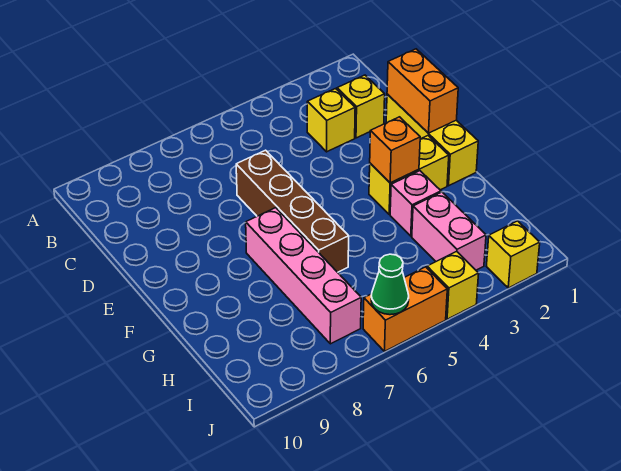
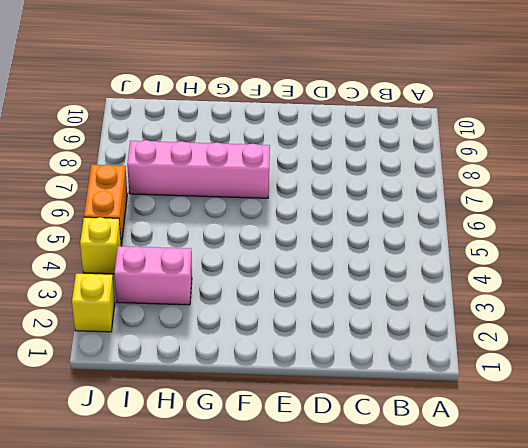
none -> yellow brick C2 level 1
none -> yellow brick C3 level 1
none -> yellow brick D1:F1 level 1

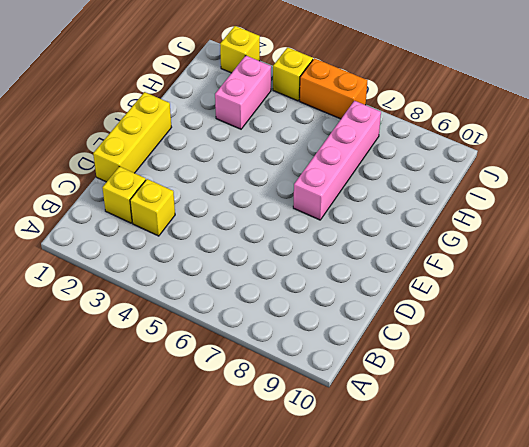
none -> brown brick D6:G6 level 1
none -> yellow brick F2:F3 level 1
none -> pink brick G3 level 1

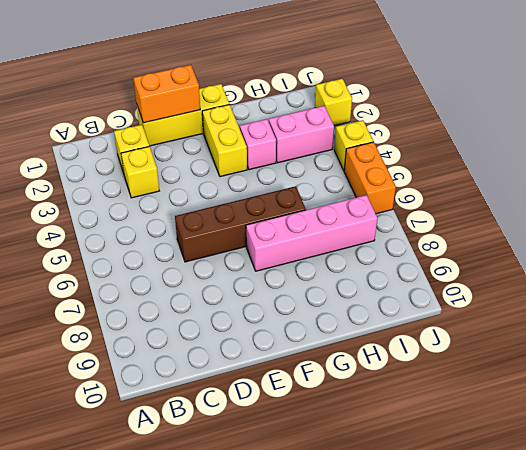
none -> orange brick F3 level 2
none -> green cone J6 level 2

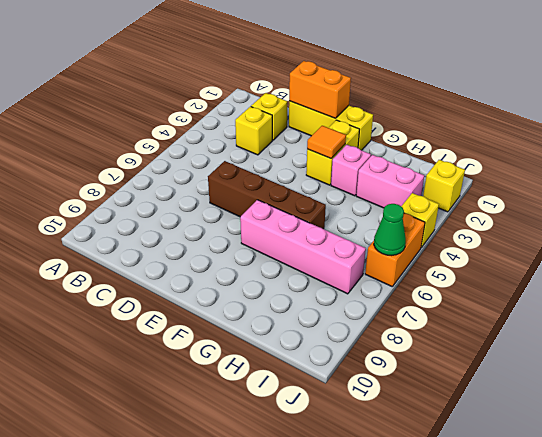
orange tile F3 level 2 -> orange brick F3 level 2

